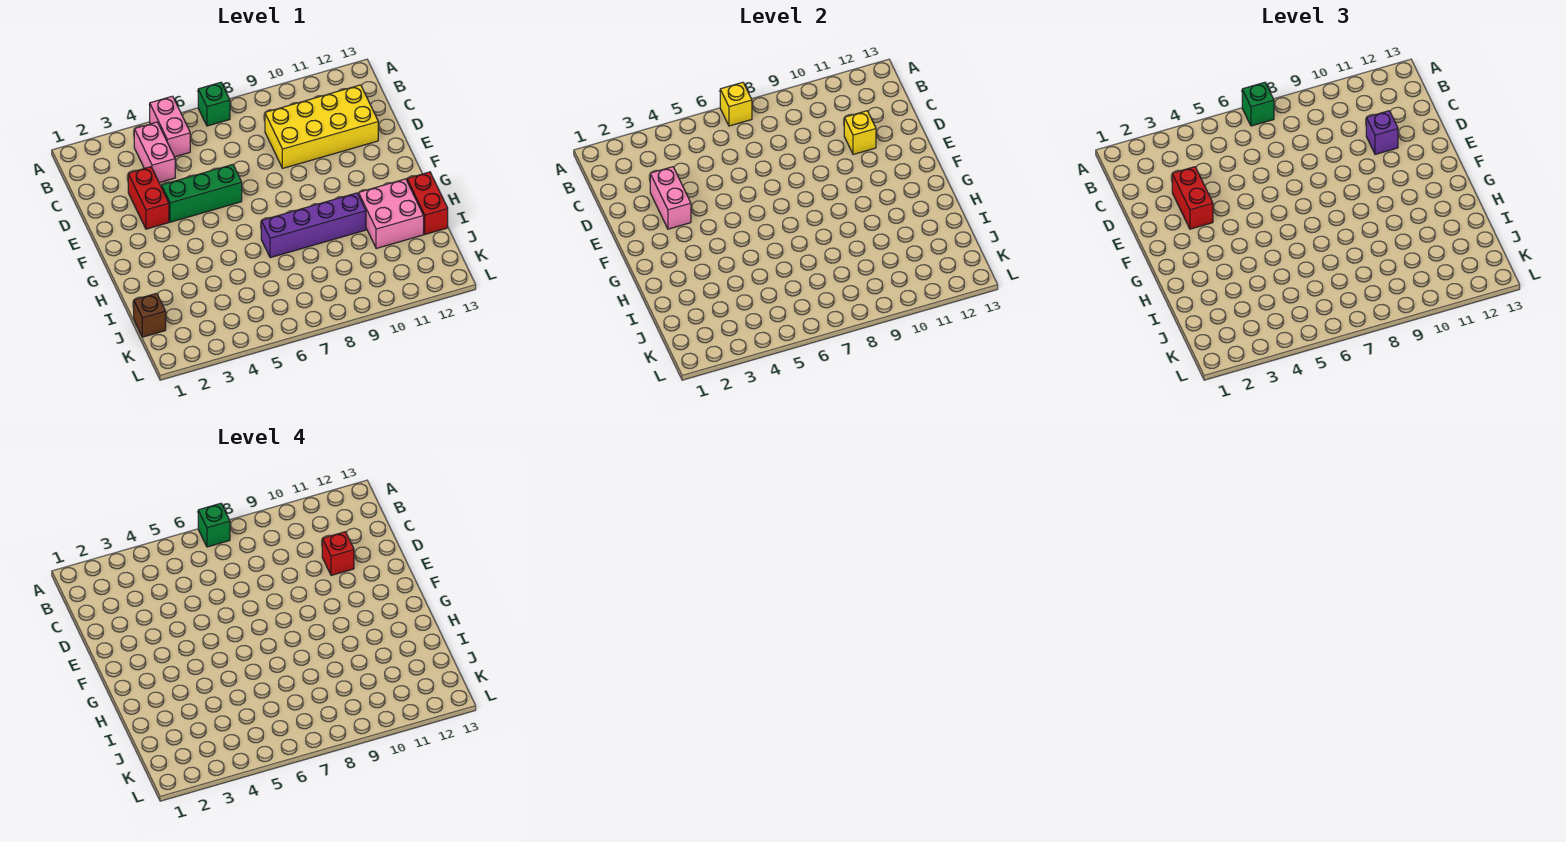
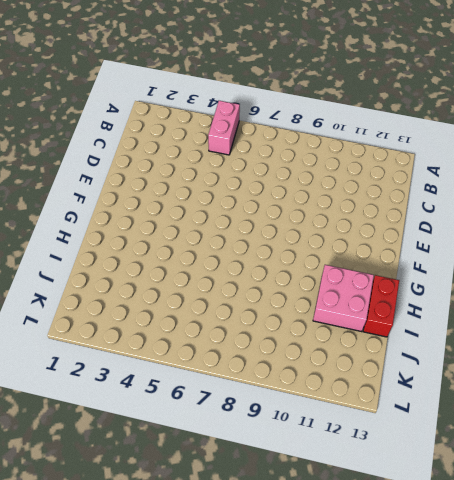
none -> green brick A7 level 1
none -> pink brick B4:C4 level 1
none -> yellow brick C9:D12 level 1

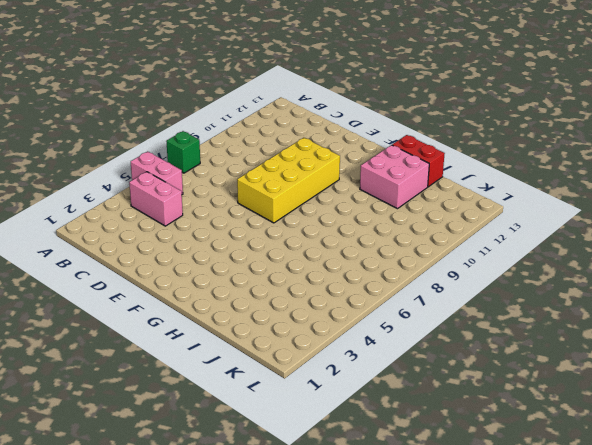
yellow brick E7:F10 level 1 -> yellow brick C9:D12 level 1
none -> red brick D3:E3 level 1
none -> green brick E4:E6 level 1
none -> purple brick H7:H10 level 1

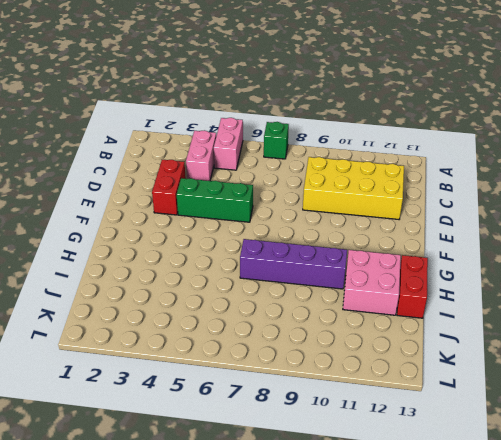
none -> brown brick J1 level 1
none -> yellow brick A7 level 2
none -> pink brick D3:E3 level 2

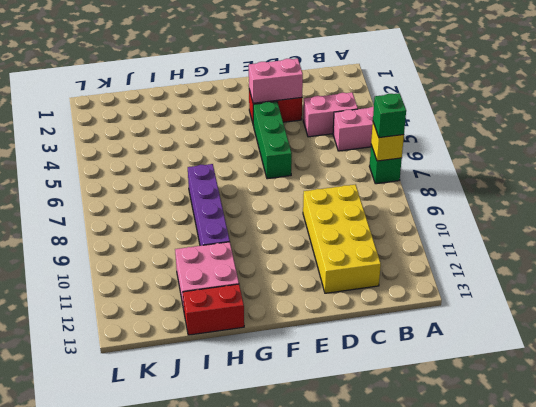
none -> brown brick J1 level 1
none -> yellow brick D11 level 2
none -> red brick D3:E3 level 3

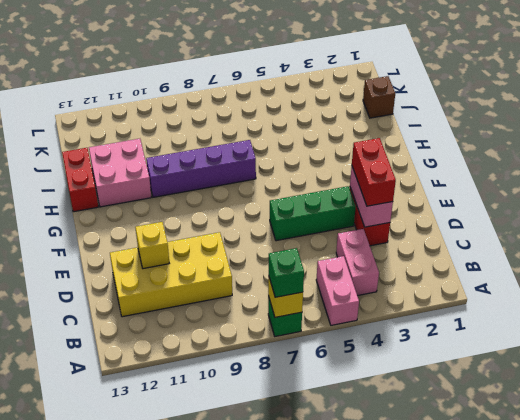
none -> purple brick D11 level 3
none -> green brick A7 level 4
none -> red brick D11 level 4

